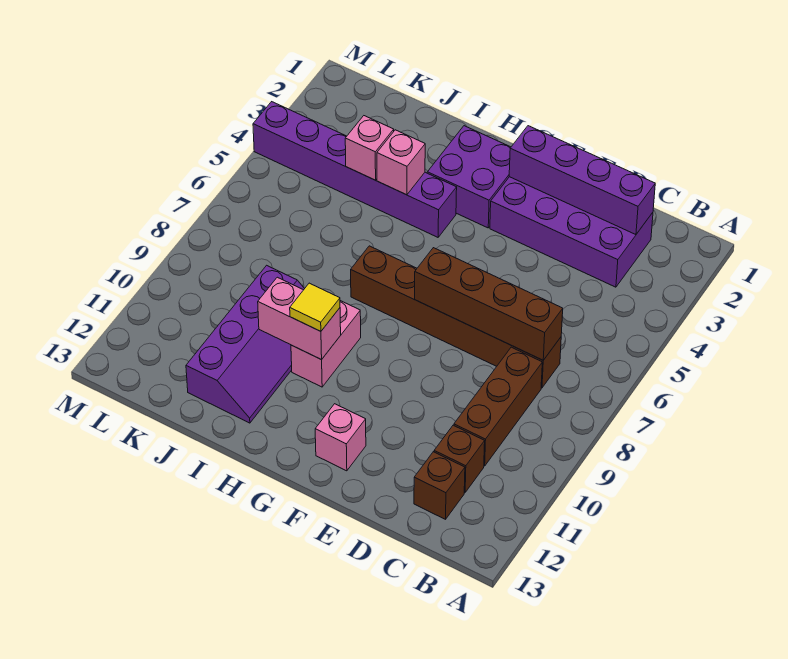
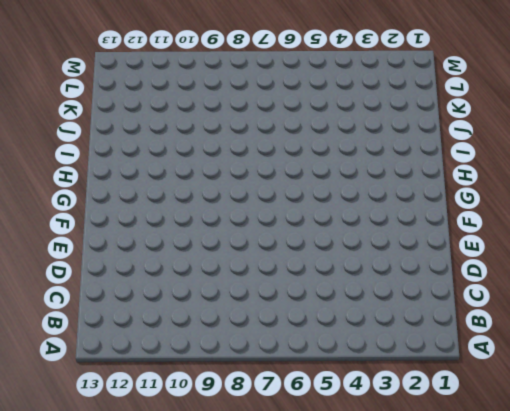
none -> purple brick C2:F3 level 1
none -> brown brick C7:H7 level 1
none -> brown brick C8:C10 level 1

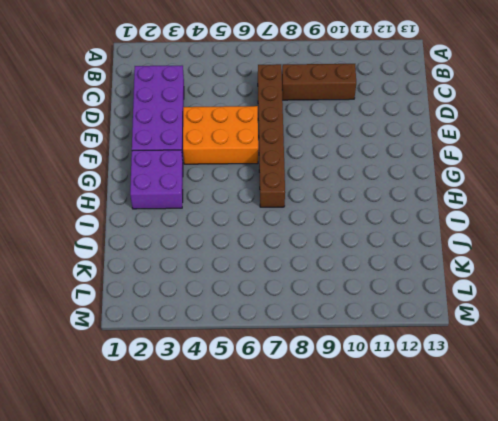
orange brick E4:F6 level 1 -> none
none -> brown brick C11 level 1
none -> brown brick C12 level 1
none -> pink brick F12 level 1

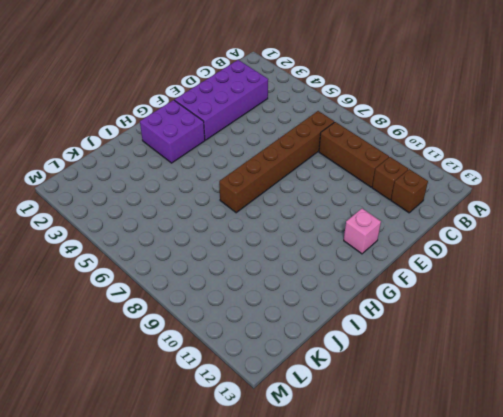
none -> purple brick H4:M4 level 1
none -> pink brick H9:H10 level 1
none -> purple slope I9:J12 level 1 top J

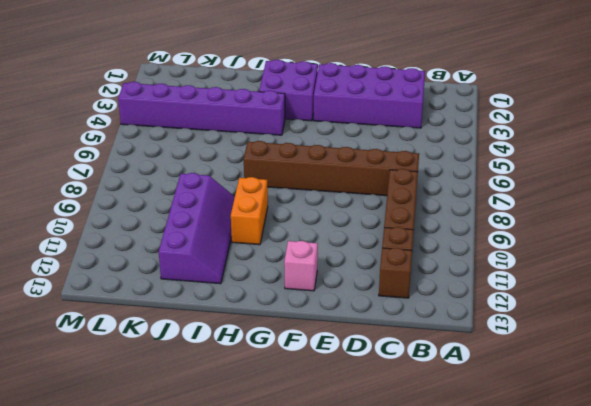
orange brick H9:H10 level 1 -> pink brick H9:H10 level 1
none -> purple brick C2:F2 level 2
none -> brown brick C7:F7 level 2
none -> pink brick H10:I10 level 2

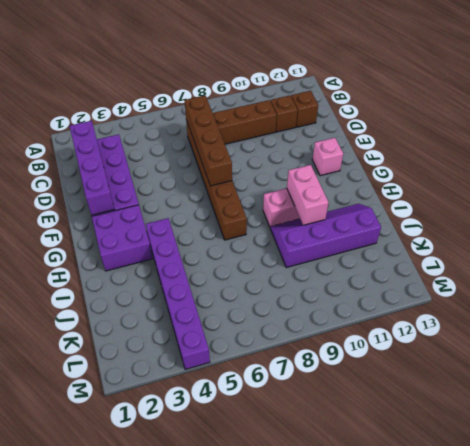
none -> pink brick I4 level 2
none -> pink brick J4 level 2
none -> yellow tile H10 level 3

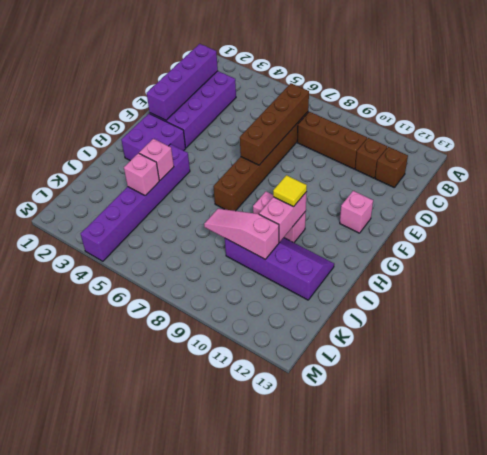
pink slope J8:J10 level 2 top 10 -> none

